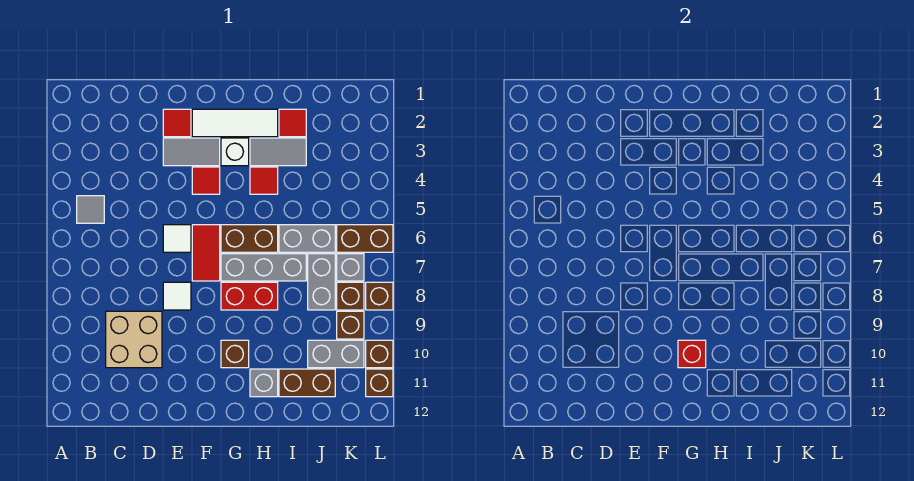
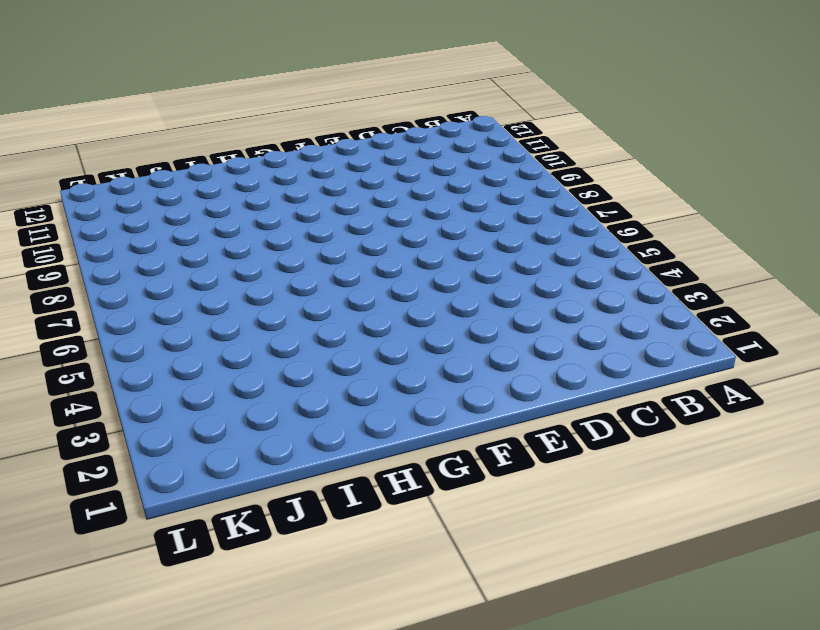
none -> grey tile B5 level 1
none -> tan brick C9:D10 level 1
none -> red tile E2 level 1
none -> grey tile E3:F3 level 1

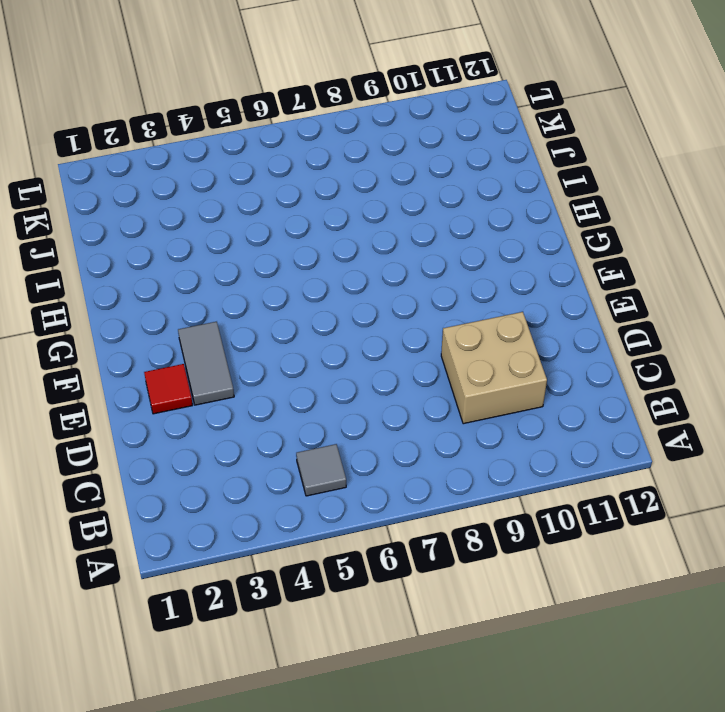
none -> white tile E6 level 1
none -> white tile E8 level 1
none -> white tile F2:H2 level 1
none -> red tile F4 level 1

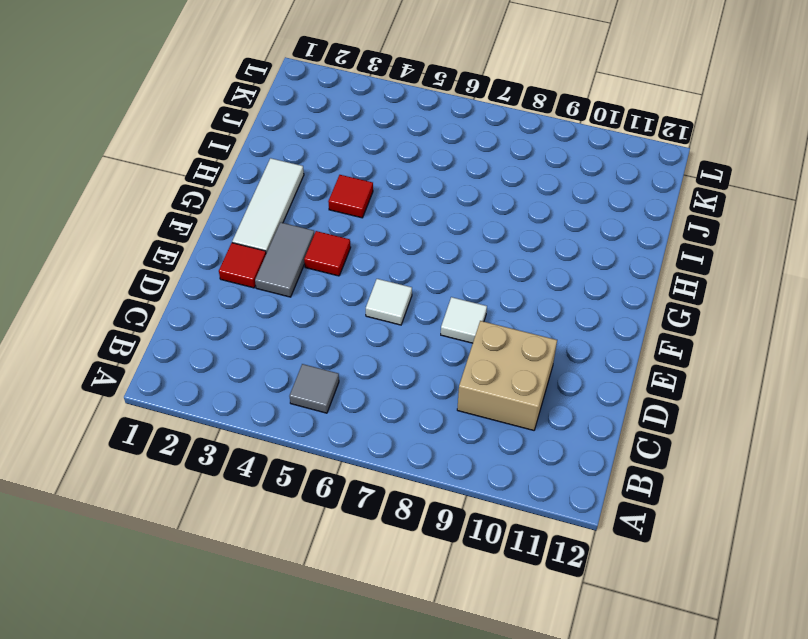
none -> red tile F6:F7 level 1
none -> white brick G3 level 1
none -> brown brick G6:H6 level 1
none -> grey brick G7:I7 level 1

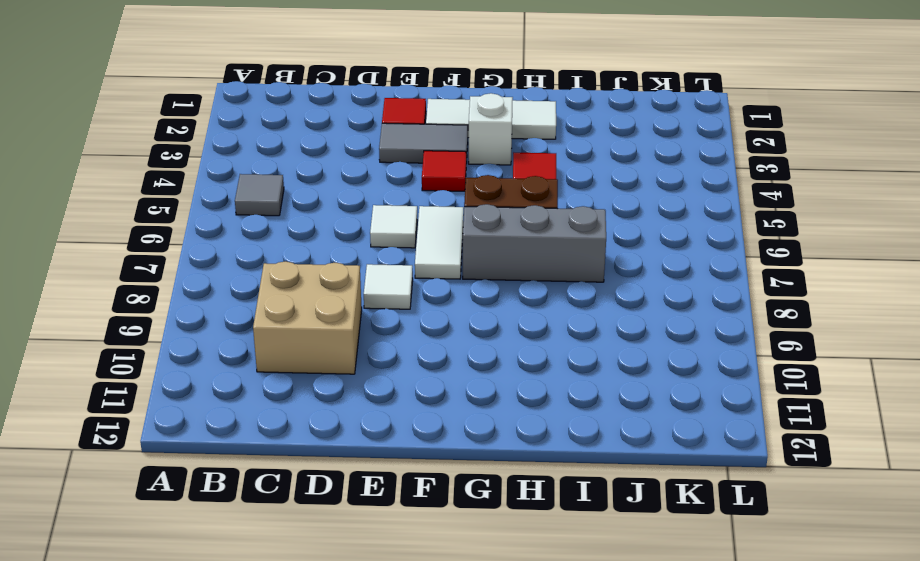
white tile F6:F7 level 1 -> red tile F6:F7 level 1
none -> red brick G8:H8 level 1
none -> brown brick G10 level 1
none -> grey tile H3:I3 level 1
none -> grey brick H11 level 1

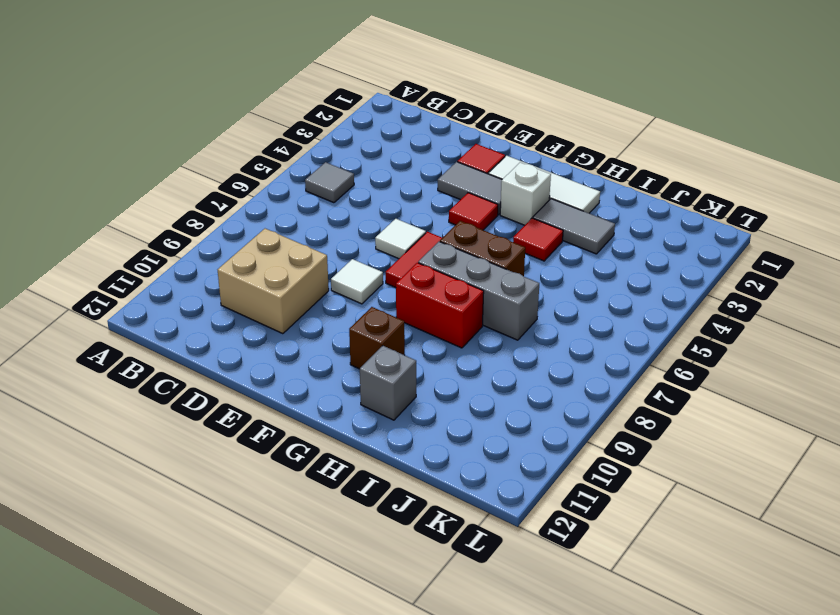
none -> red tile I2 level 1
none -> grey brick I6:J6 level 1
none -> brown brick I11:J11 level 1
none -> grey brick J7:J8 level 1

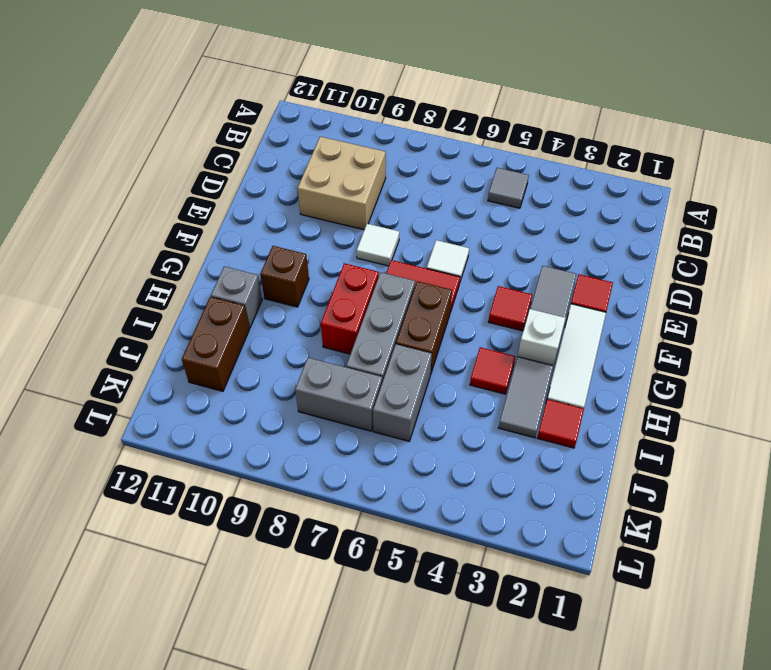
none -> grey brick J10:K10 level 1
none -> brown brick K6:L6 level 1
none -> grey brick K7 level 1
none -> brown brick K8 level 1

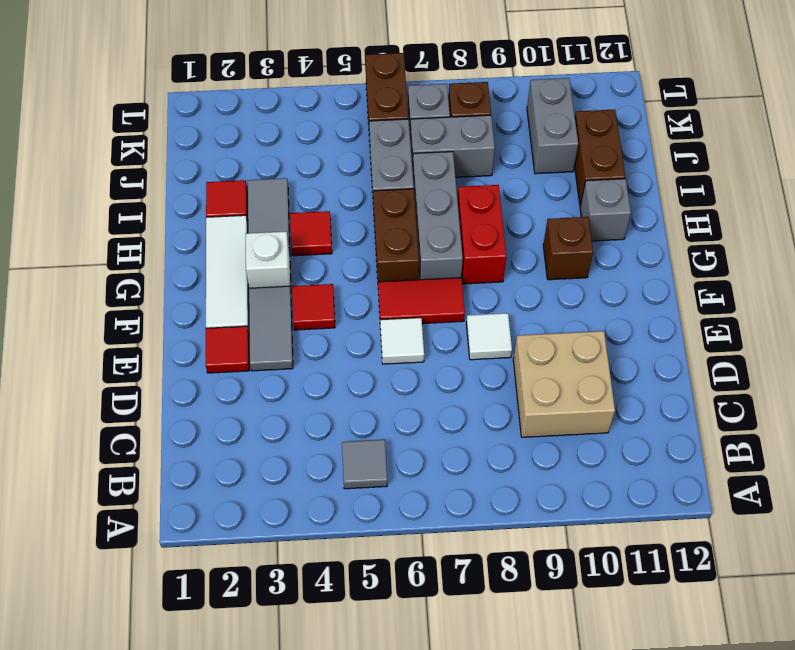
none -> brown brick K9 level 1
none -> brown brick L8 level 1
none -> brown brick L10 level 1
none -> brown brick L11 level 1

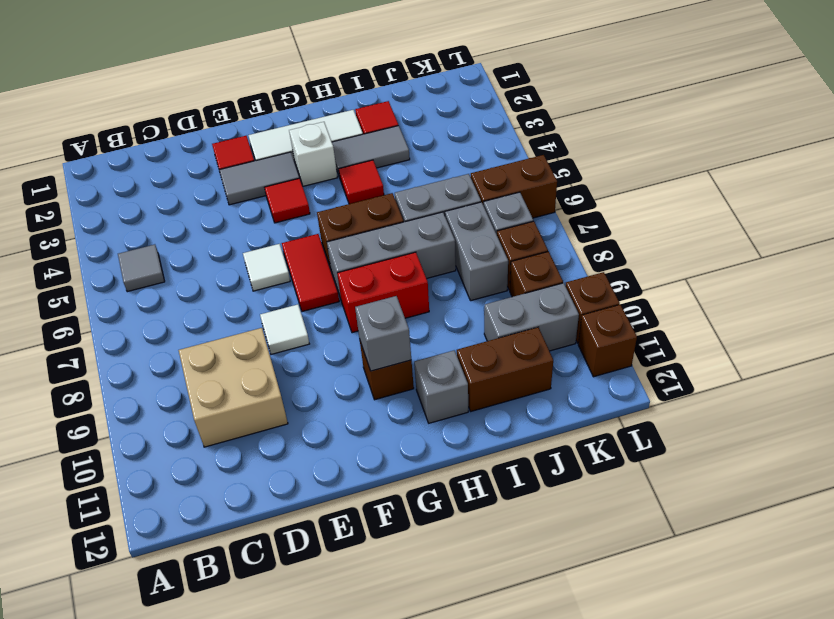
grey brick G10 level 2 -> red brick G10 level 2
none -> brown brick L8 level 1

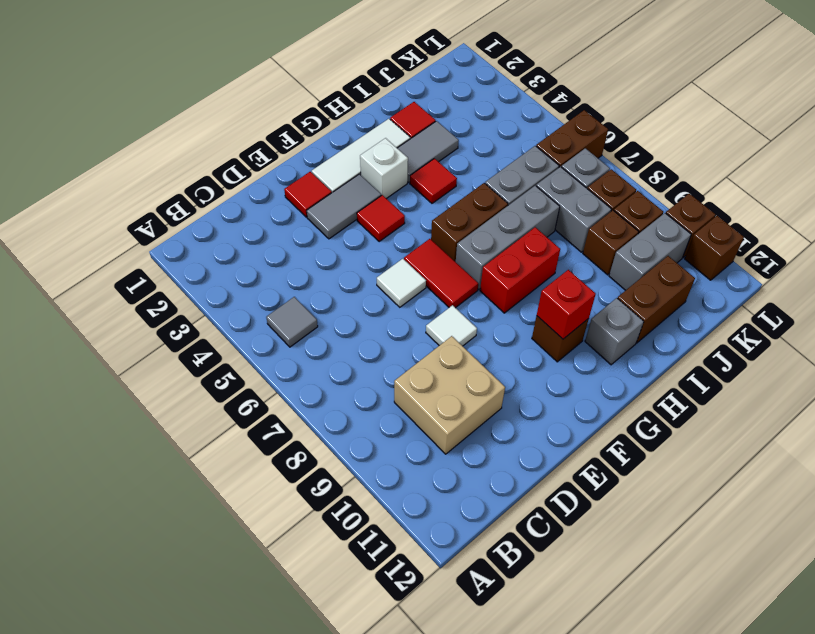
brown brick J9 level 1 -> brown brick L8 level 1

